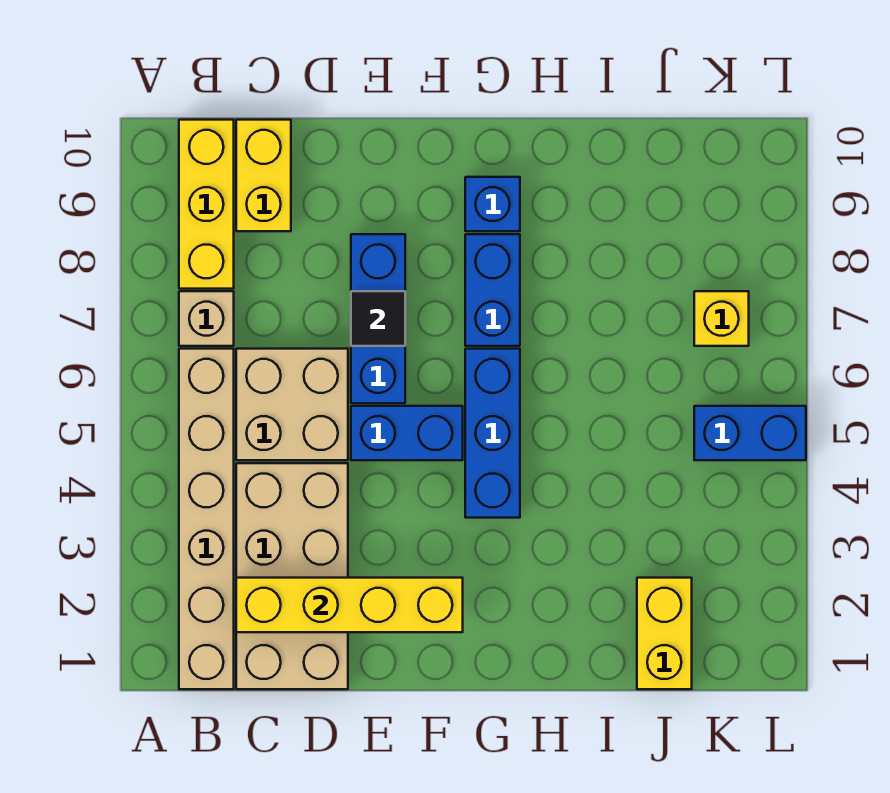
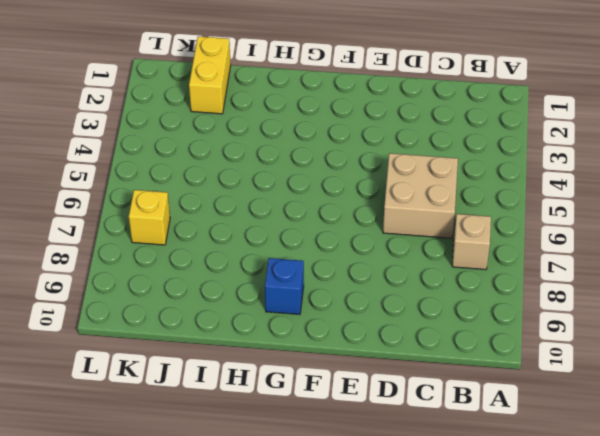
none -> tan brick B1:B6 level 1
none -> yellow brick B8:B10 level 1
none -> tan brick C1:D4 level 1

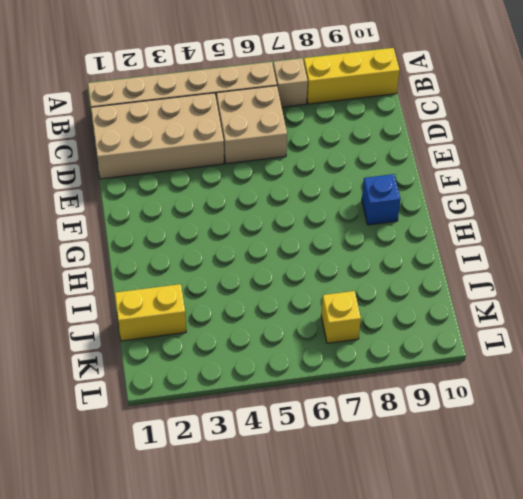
none -> yellow brick C9:C10 level 1
none -> blue brick E5:F5 level 1
none -> blue brick E6:E8 level 1

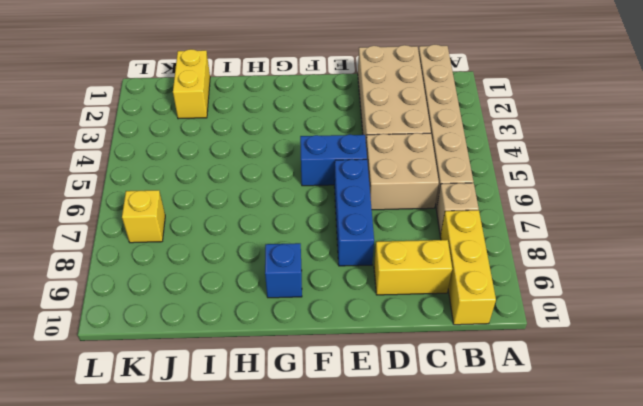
yellow brick C9:D9 level 1 -> yellow brick C9:C10 level 1
none -> blue brick G4:G6 level 1
none -> blue brick G7:G8 level 1
none -> blue brick K5:L5 level 1

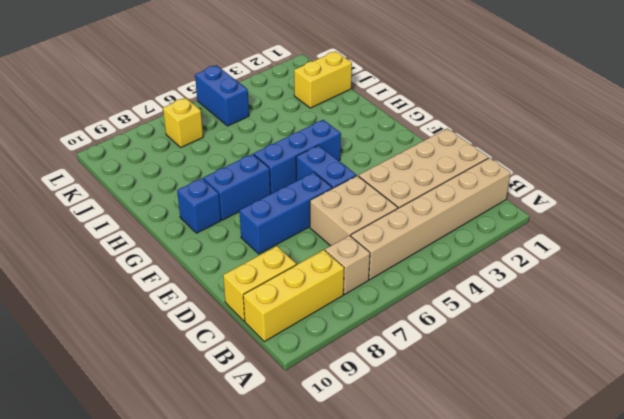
none -> yellow brick C2:F2 level 2
none -> black tile E7 level 2

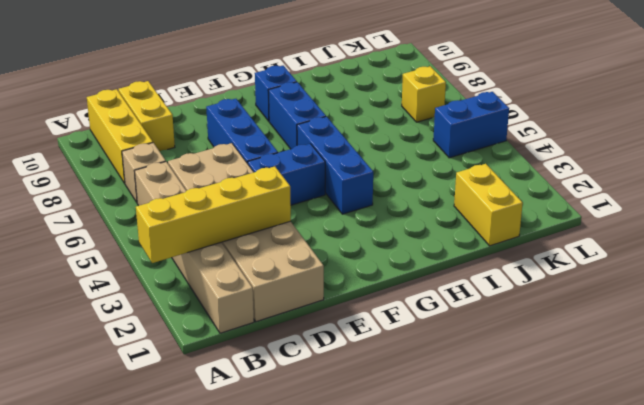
yellow brick A3:D3 level 2 -> yellow brick C2:F2 level 2
none -> black tile E7 level 2

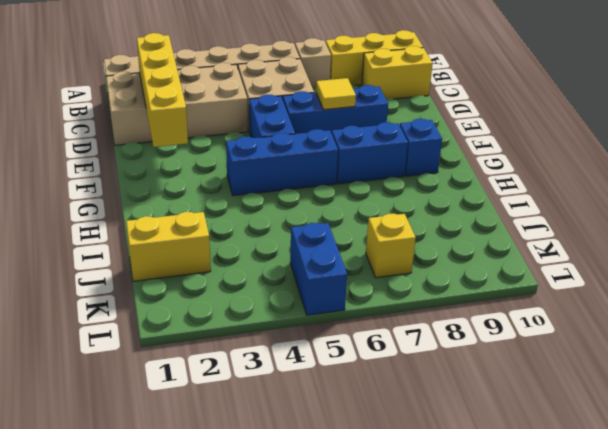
yellow tile E7 level 2 -> black tile E7 level 2

